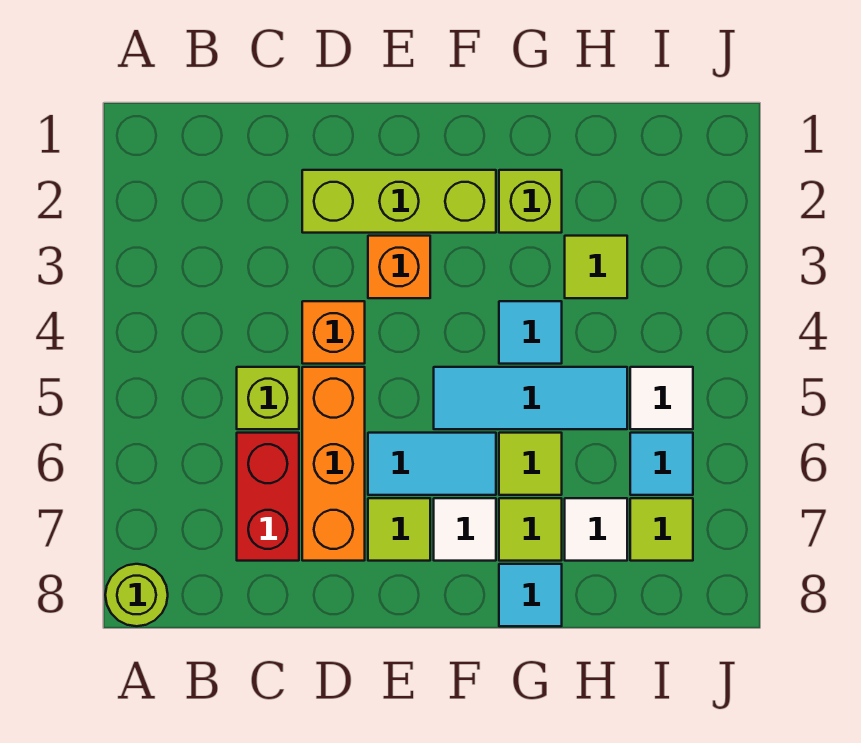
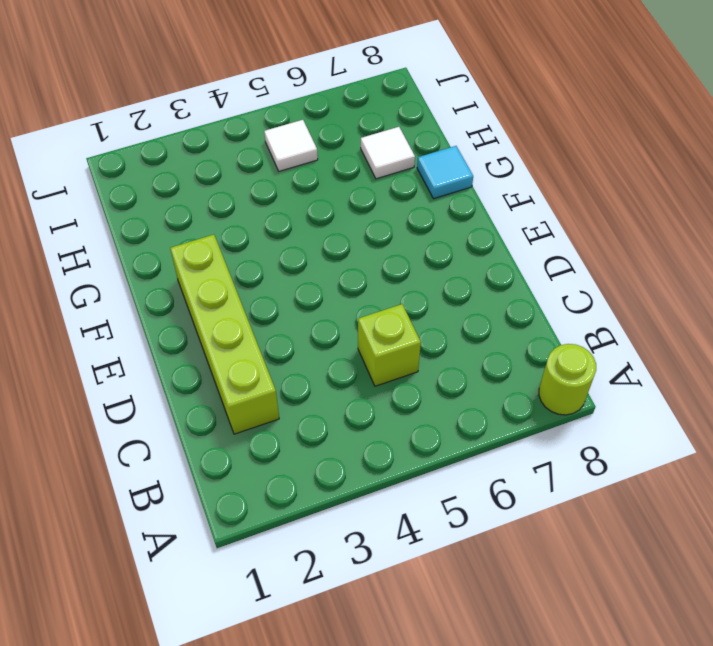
lime brick C2:F2 level 1 -> lime brick D2:F2 level 1
none -> red brick C6:C7 level 1
none -> orange brick D4 level 1
none -> orange brick D5:D7 level 1

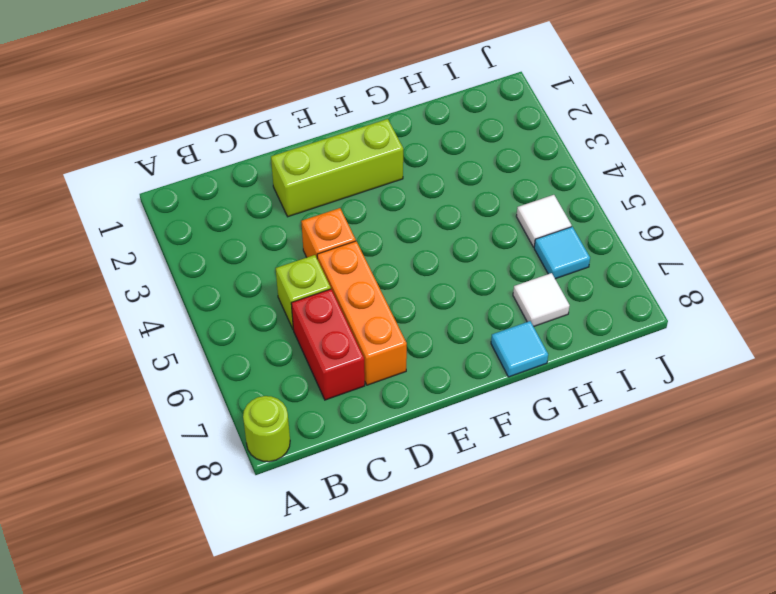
none -> orange brick E3 level 1
none -> cyan tile E6:F6 level 1
none -> lime tile E7 level 1

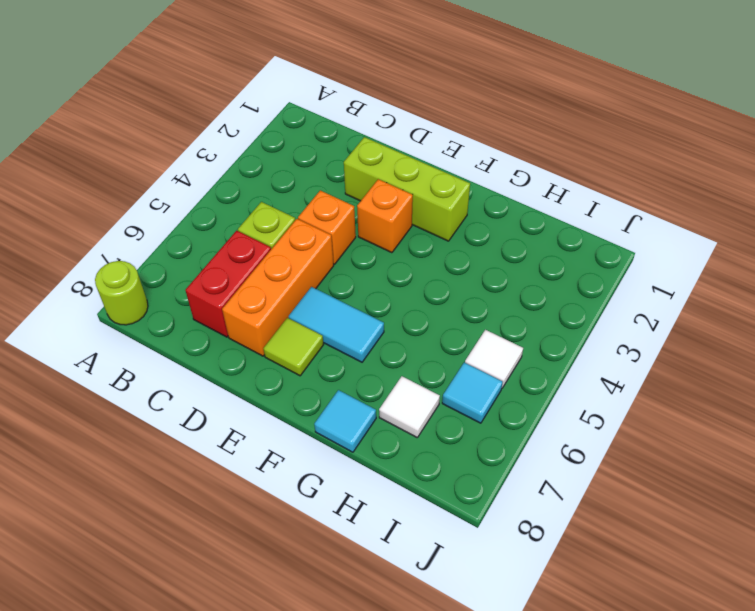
none -> cyan tile F5:H5 level 1
none -> white tile F7 level 1
none -> lime brick G2 level 1

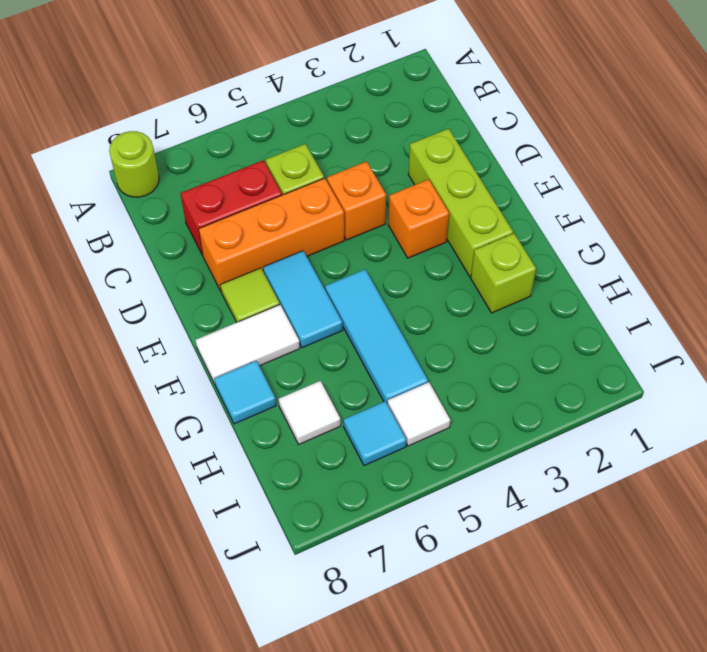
white tile F7:F8 level 1 -> white tile F7 level 1
none -> cyan tile G4 level 1
none -> lime tile G6 level 1
none -> lime tile G7 level 1

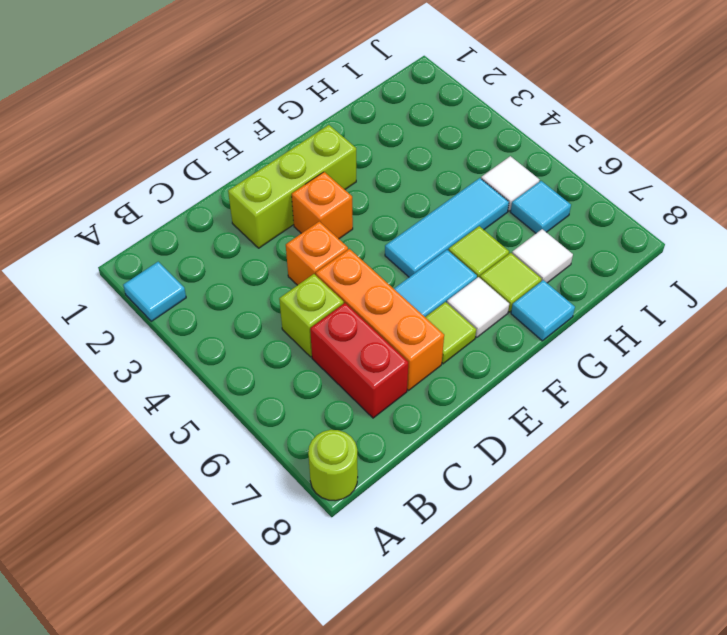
cyan tile A2 level 1 -> cyan tile G4 level 1
none -> lime brick G2 level 1
none -> lime tile H3 level 1
none -> lime tile I7 level 1

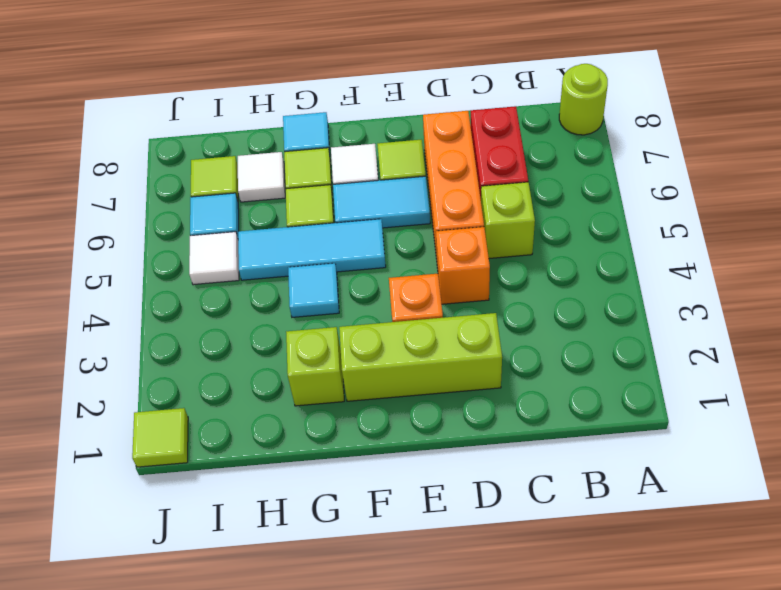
lime tile J1 level 1 -> lime tile H3 level 1

